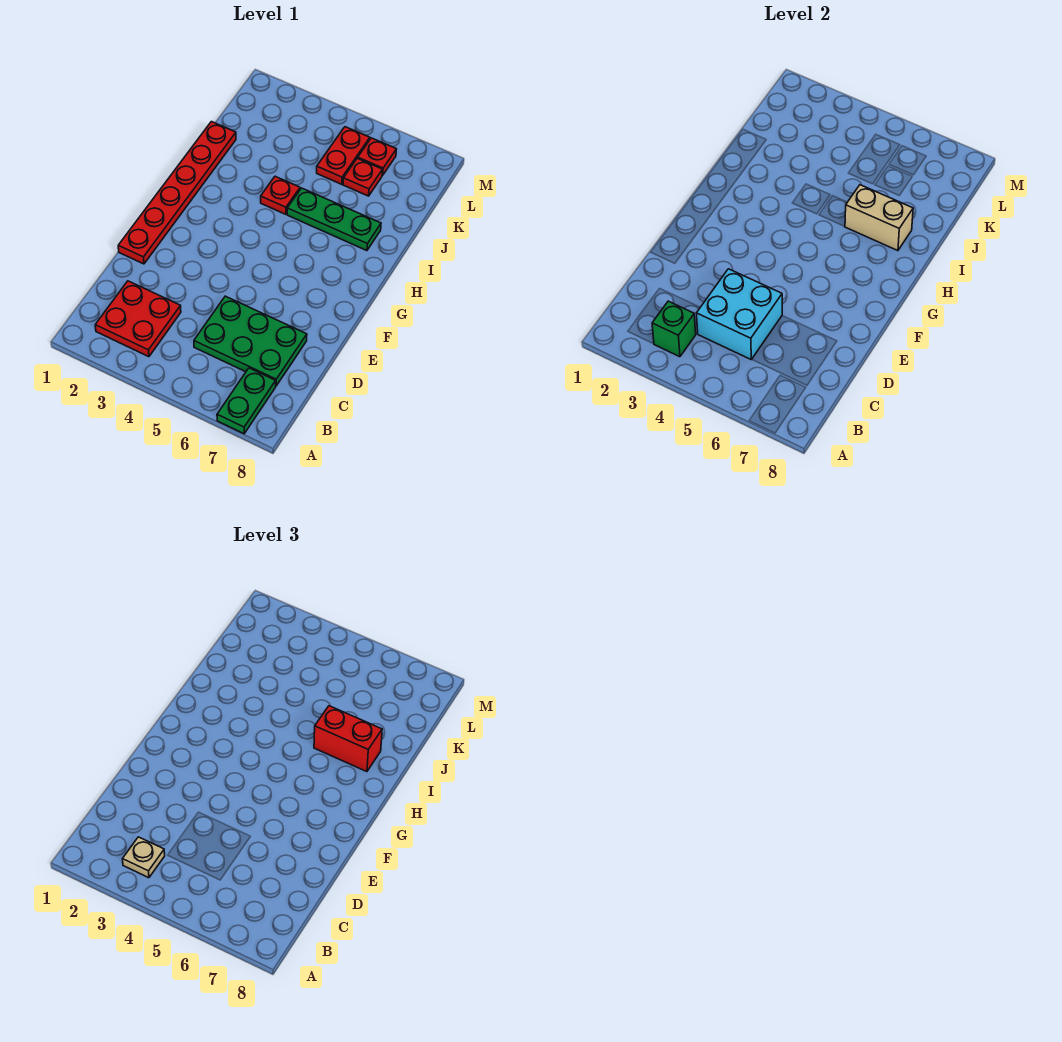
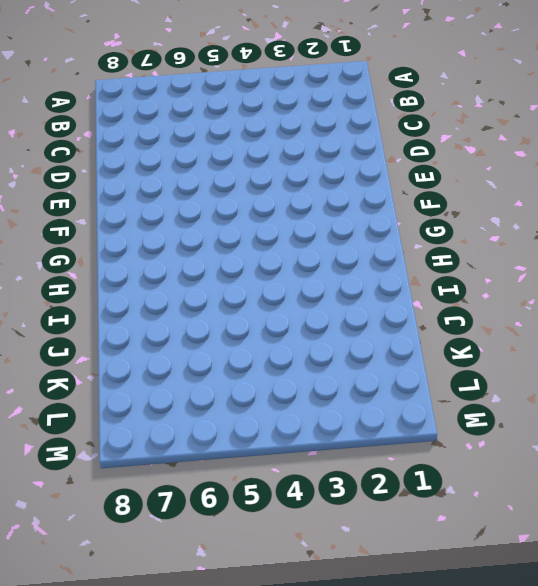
none -> green plate A7:B7 level 1
none -> red plate B2:C3 level 1
none -> green plate C5:D7 level 1

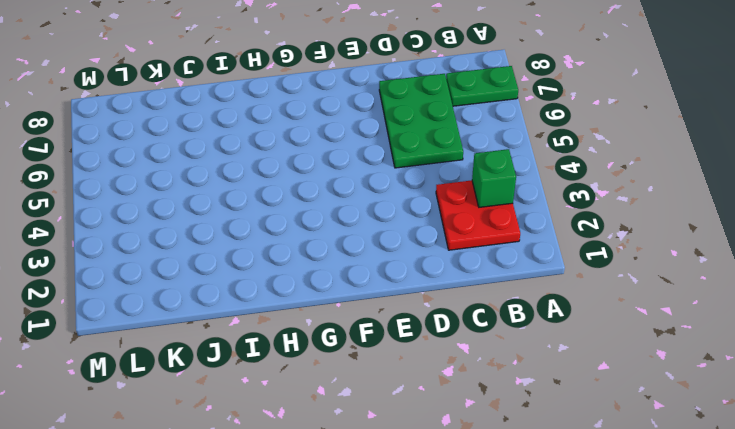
none -> red plate E1:J1 level 1
none -> red plate I4 level 1
none -> green plate I5:I7 level 1

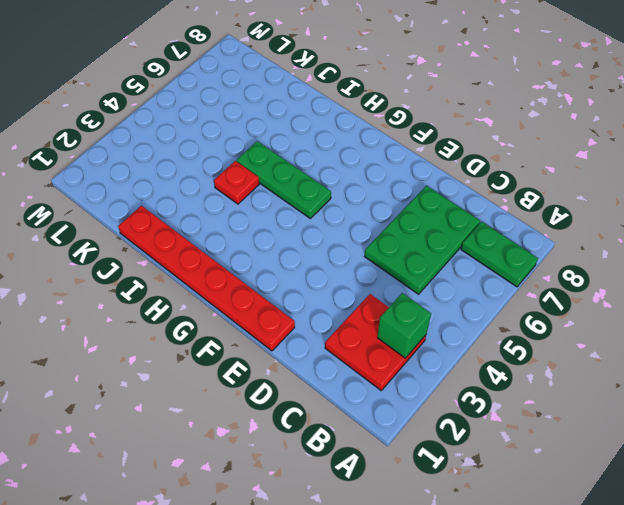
green plate G5:I5 level 1 -> green plate I5:I7 level 1
none -> red plate K5:L5 level 1
none -> red plate K6 level 1
none -> red plate L6 level 1

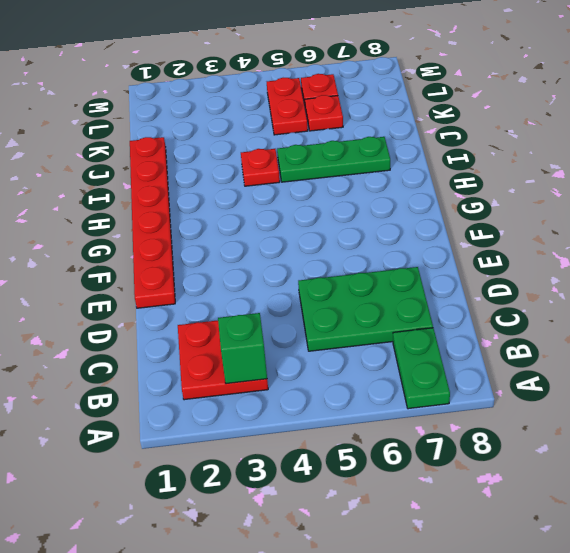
none -> cyan brick C4:D5 level 2
none -> tan brick I6:I7 level 2
none -> tan plate B3 level 3

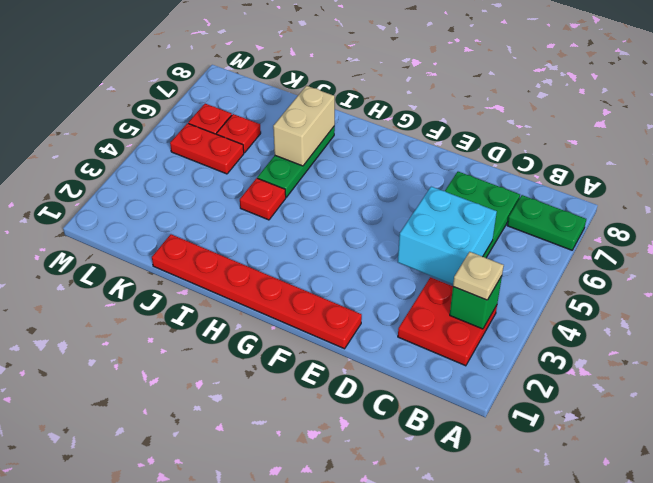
none -> red brick I6:I7 level 3

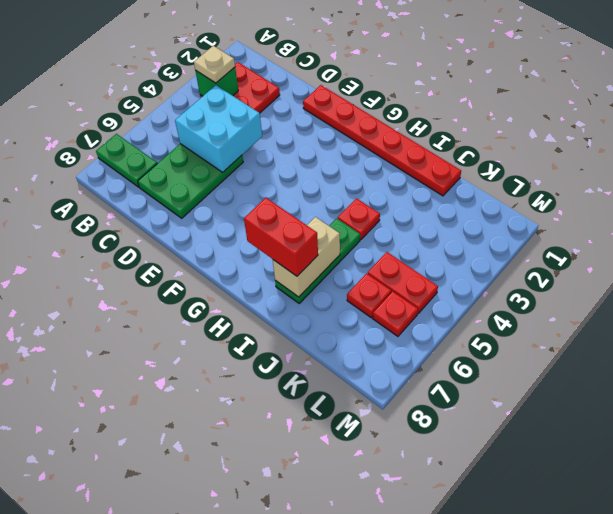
red brick H7:I7 level 3 -> red brick I6:I7 level 3

